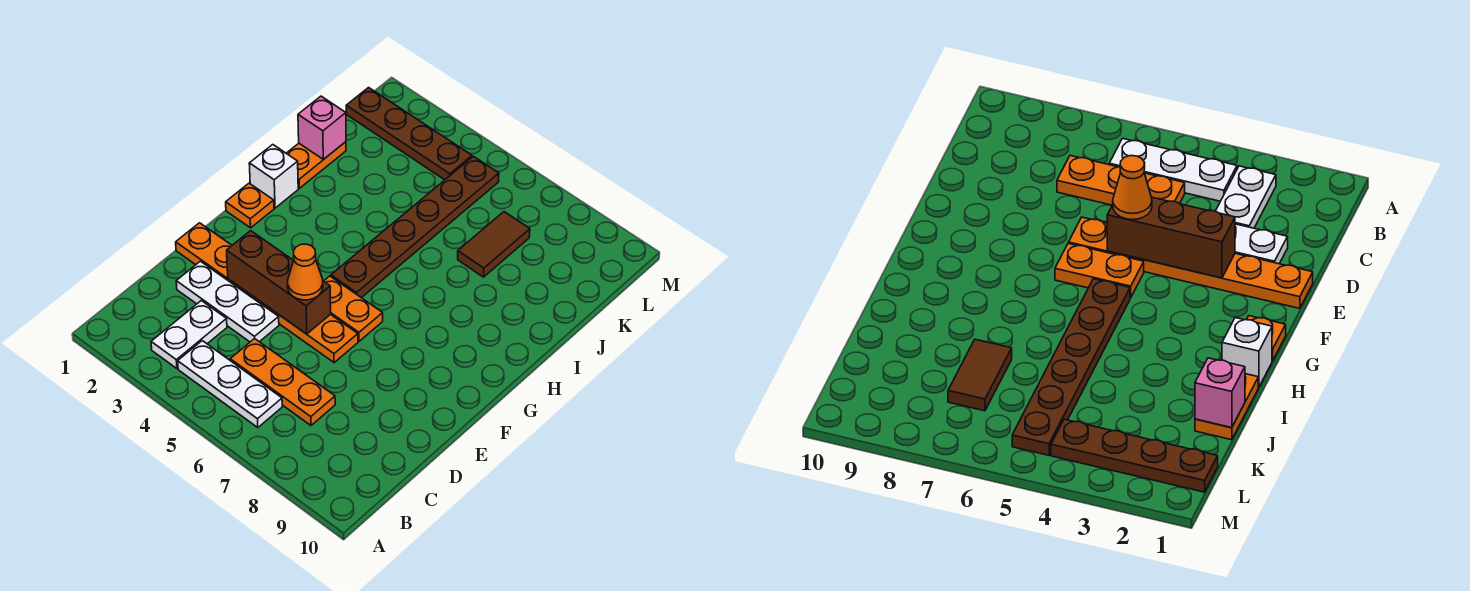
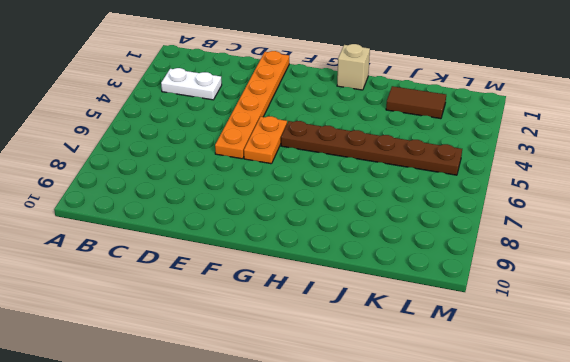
tan brick H1 level 1 -> white brick H1 level 1
brown tile J2:K2 level 1 -> brown tile J7:K7 level 1
none -> white plate B4:B6 level 1
none -> orange plate C5:C7 level 1
none -> white plate D2:D4 level 1

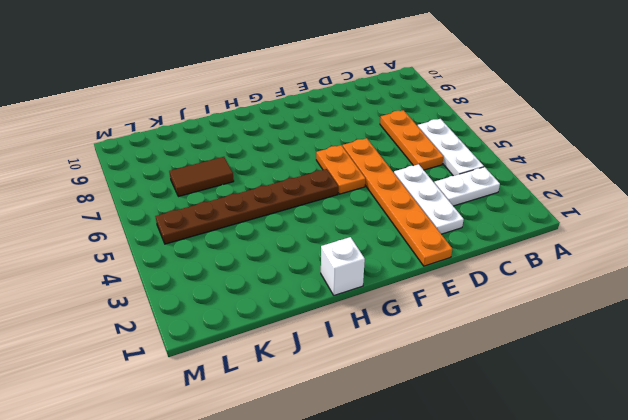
none -> orange plate G1 level 1
none -> orange plate I1:J1 level 1
none -> brown plate L1:L4 level 1

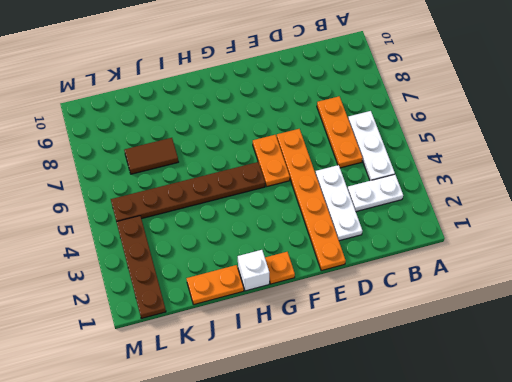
none -> brown brick E3:E5 level 2
none -> pink brick J1 level 2
none -> orange cone E5 level 3

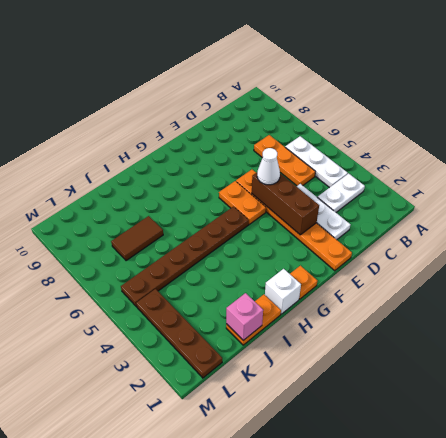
white cone E5 level 3 -> orange cone E5 level 3

